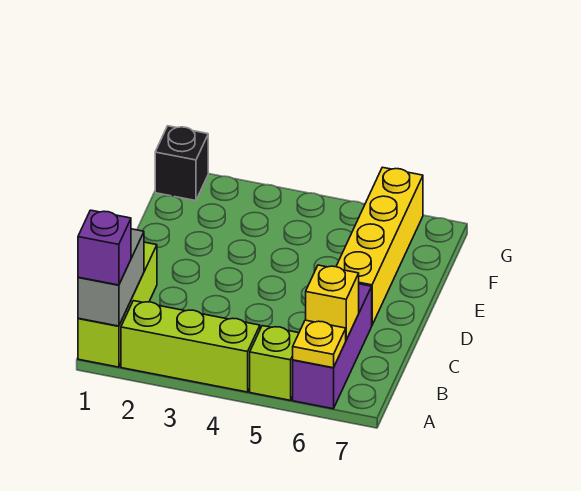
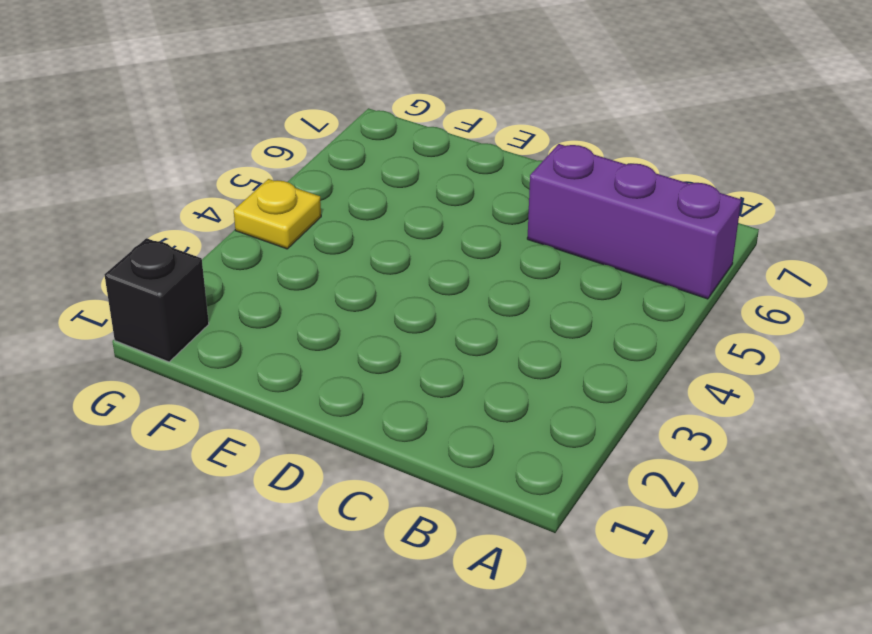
yellow plate G4 level 1 -> yellow plate A6 level 2
none -> lime brick A1:C1 level 1
none -> lime brick A2:A4 level 1

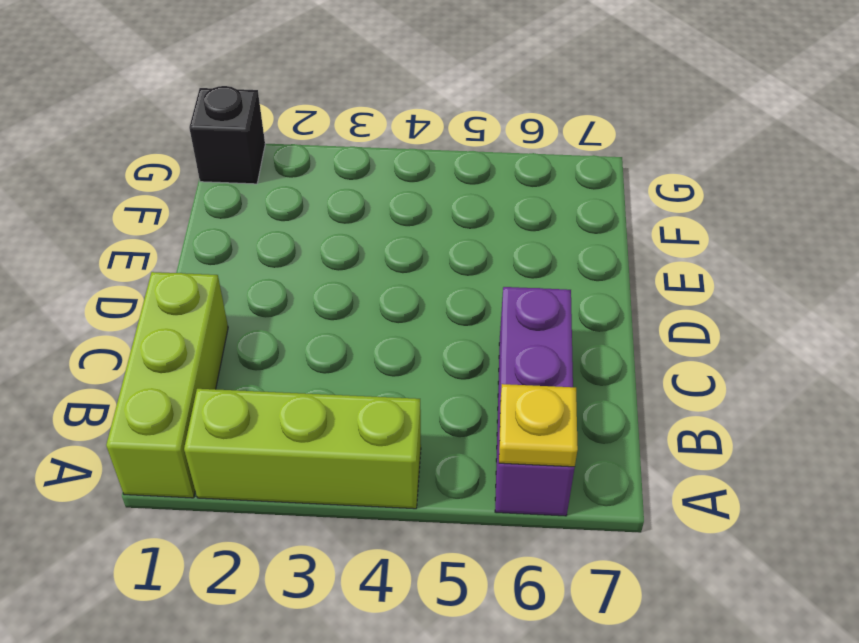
none -> lime brick A5 level 1
none -> yellow brick D6:G6 level 1

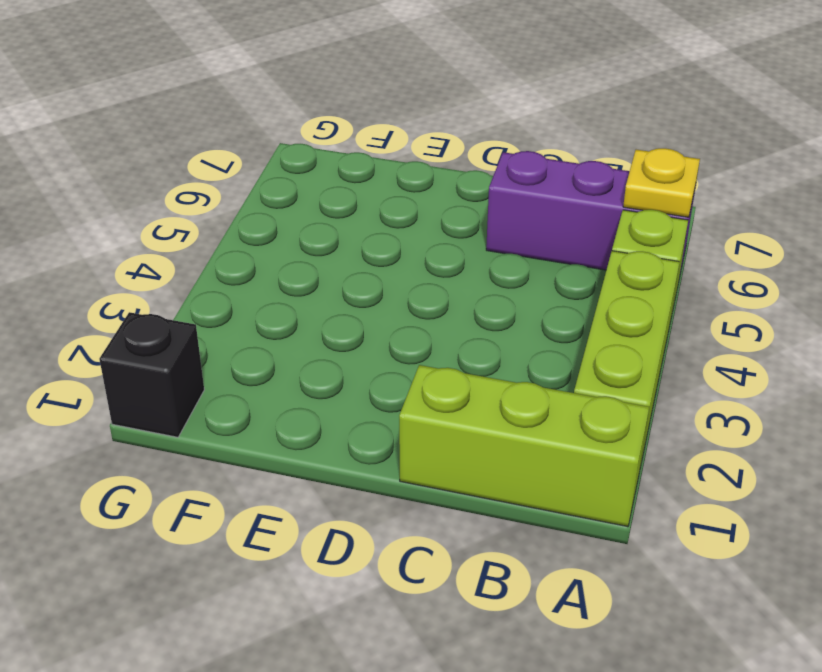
none -> yellow brick D6:G6 level 1
none -> grey brick A1:B1 level 2

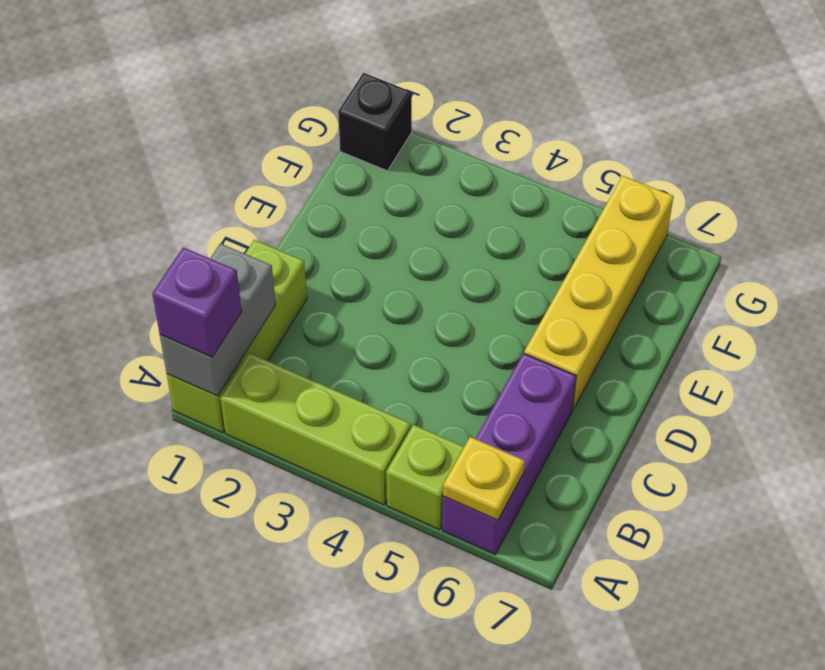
none -> yellow brick B6 level 2

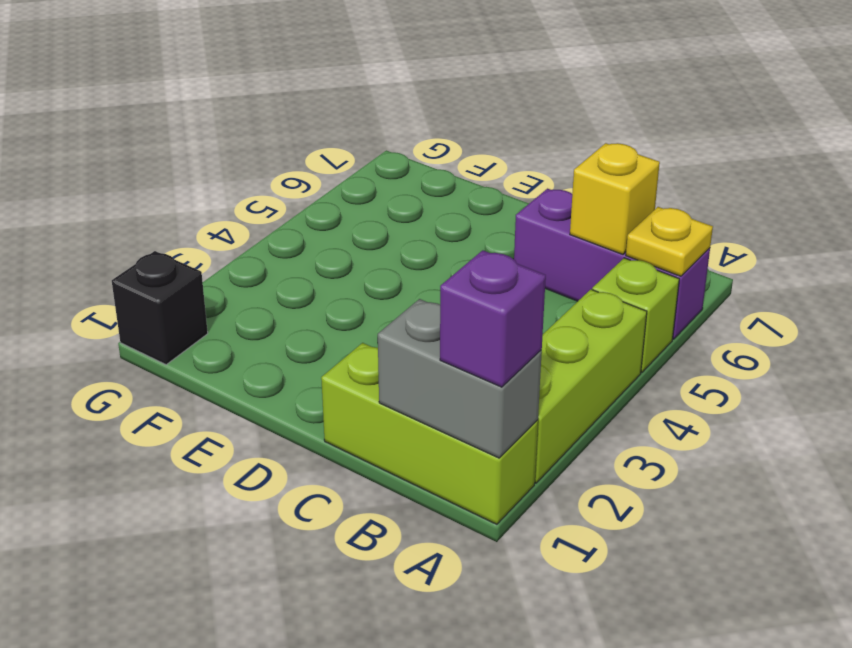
none -> yellow brick D6:G6 level 1

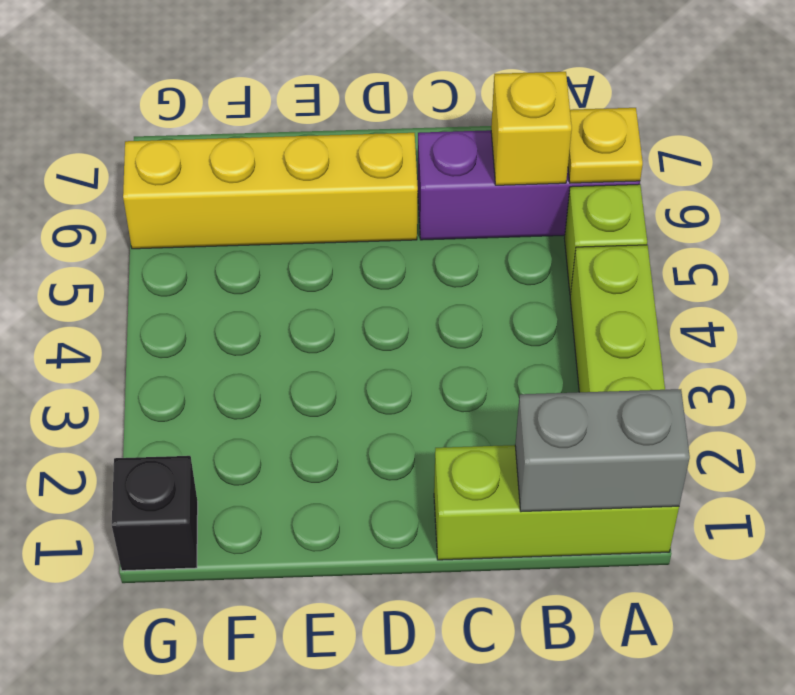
none -> purple brick A1 level 3

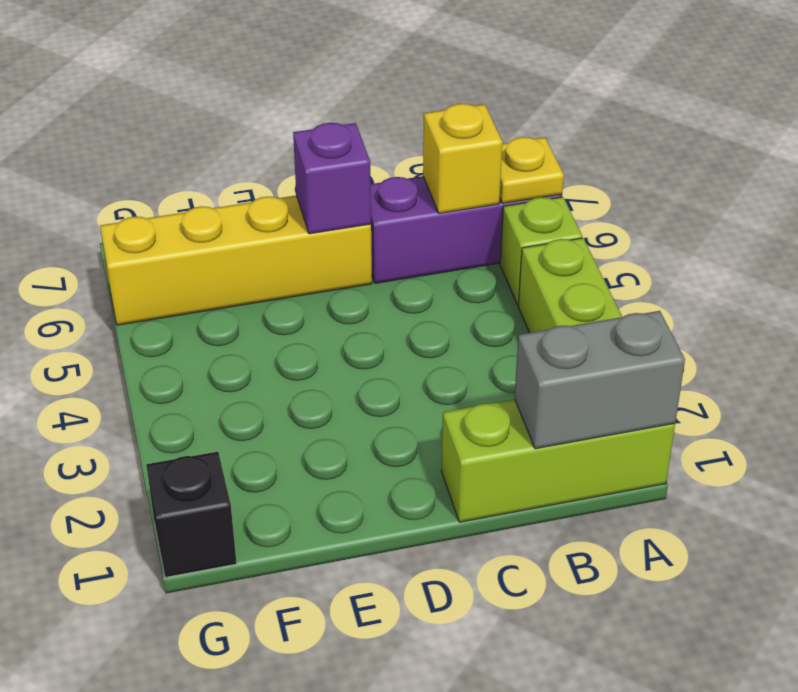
purple brick D6 level 2 -> purple brick A1 level 3

